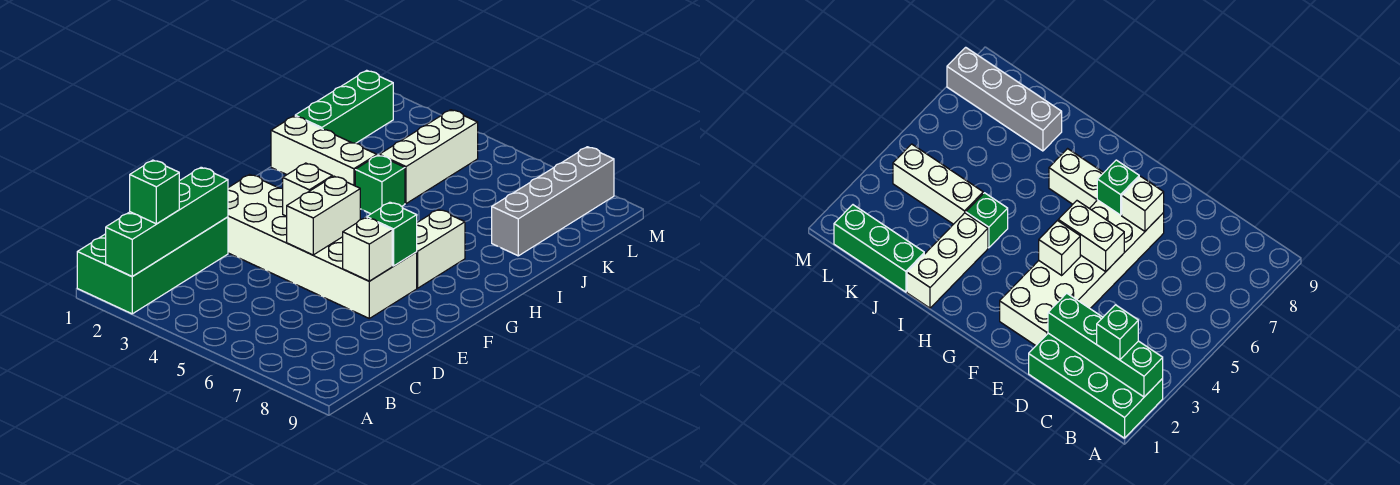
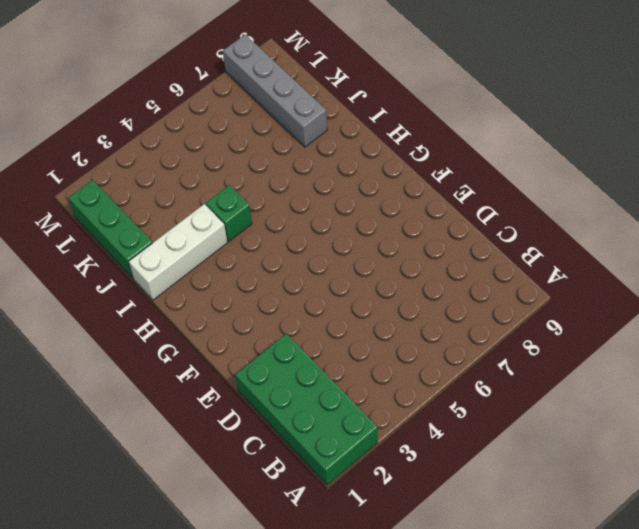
none -> white brick E2:F7 level 1
none -> white brick G7:H7 level 1
none -> white brick J4:L4 level 1

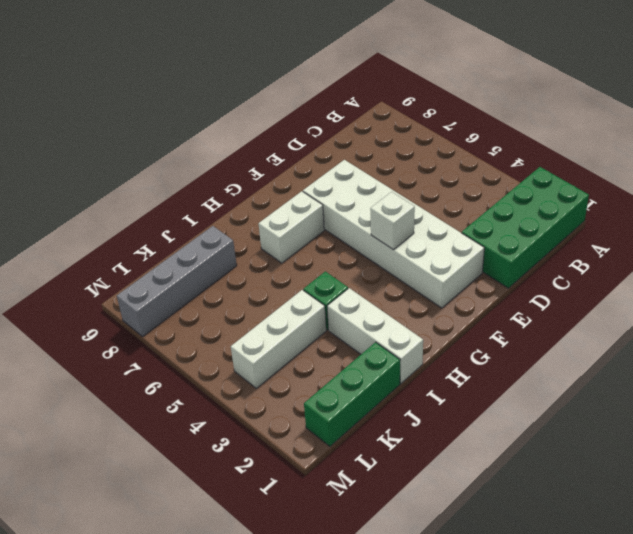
none -> green brick A2:D2 level 2
none -> white brick E5:F5 level 2
none -> white brick E7 level 2

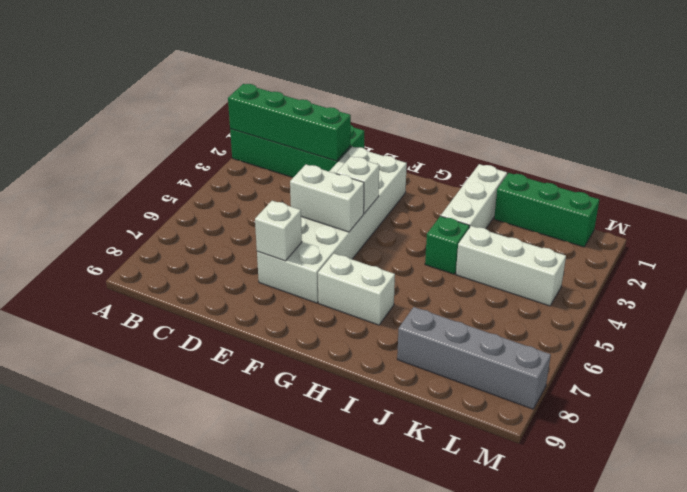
none -> green brick F7 level 2
none -> green brick B2 level 3

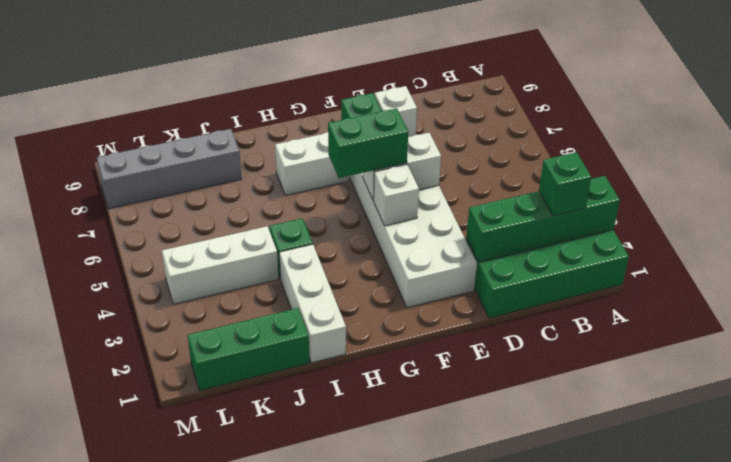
green brick F5:G5 level 3 -> none

